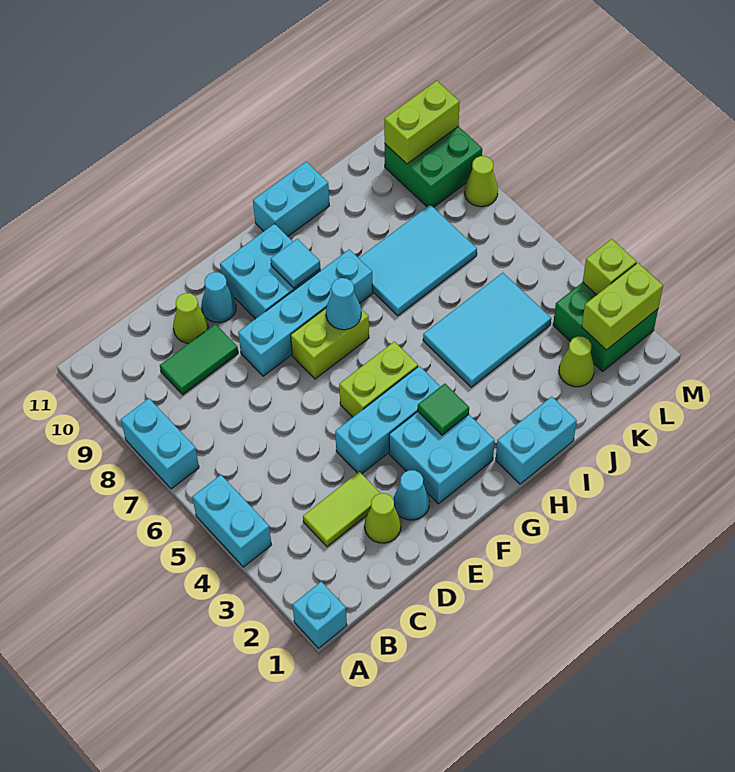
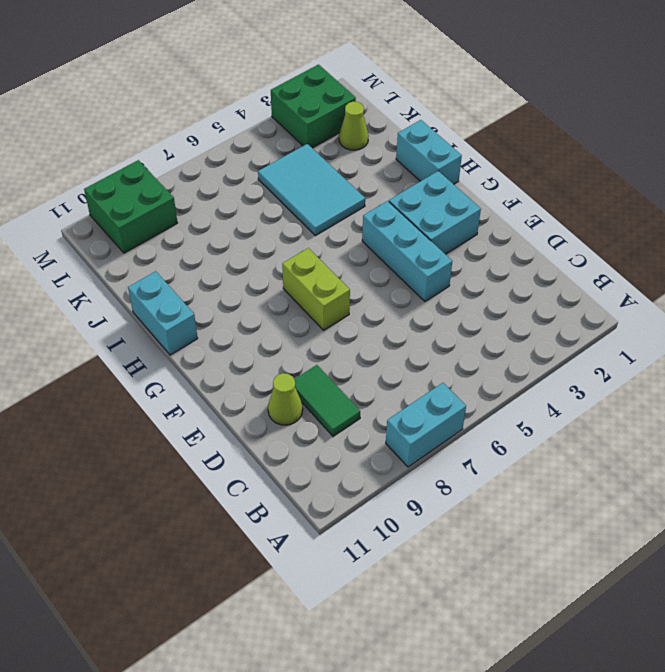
none -> cyan brick A1 level 1
none -> cyan brick A4:A5 level 1
none -> lime tile C3:D3 level 1

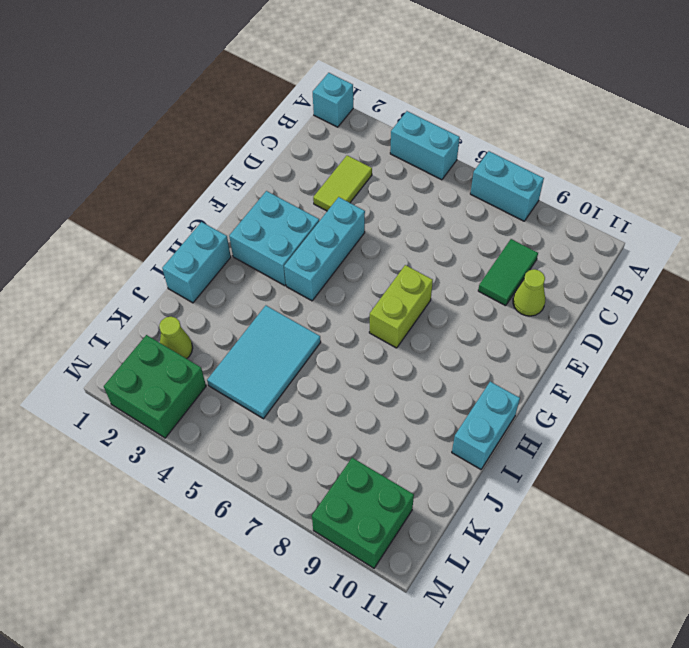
none -> lime cone D2 level 1
none -> cyan cone E2 level 1
none -> cyan brick E8:H8 level 1

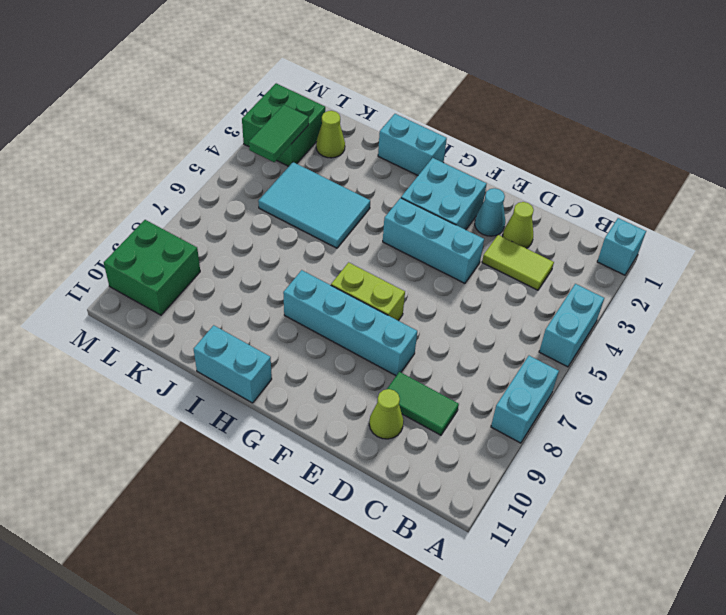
green tile L3:L4 level 2 -> none
none -> cyan cone E10 level 1
none -> lime brick F5:G5 level 1
none -> cyan brick F9:G10 level 1

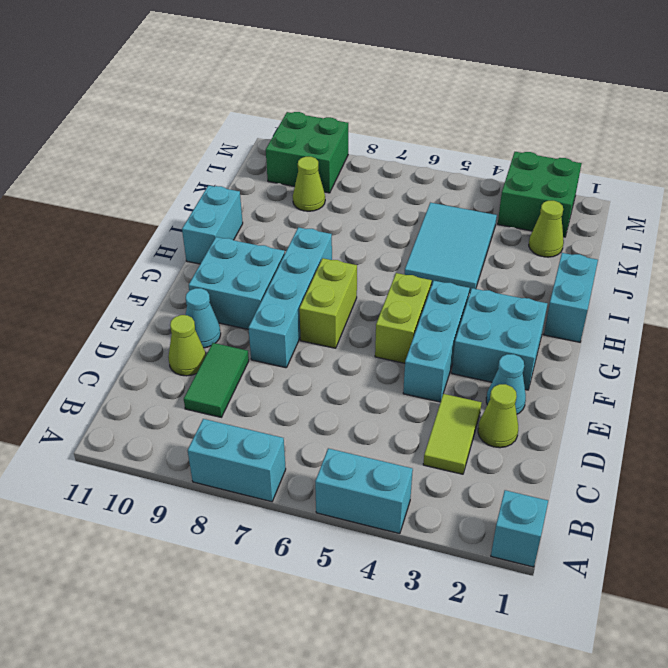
lime cone K9 level 1 -> lime cone M8 level 1
none -> cyan tile I7:K8 level 1
none -> green tile G3 level 2
none -> cyan cone G7 level 2

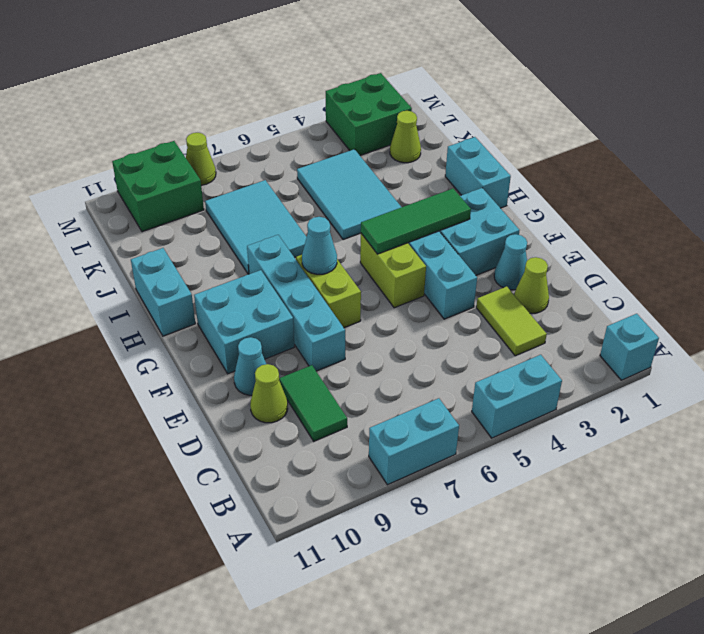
green tile G3:G5 level 2 -> green tile G3 level 2
none -> cyan tile G9 level 2
none -> lime brick L2:M2 level 2
none -> lime brick L10:M10 level 2

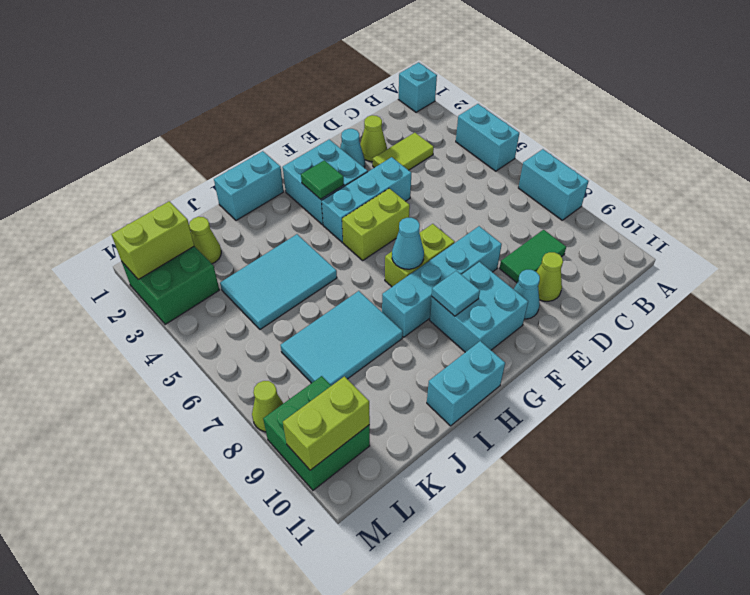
none -> lime brick M3 level 2

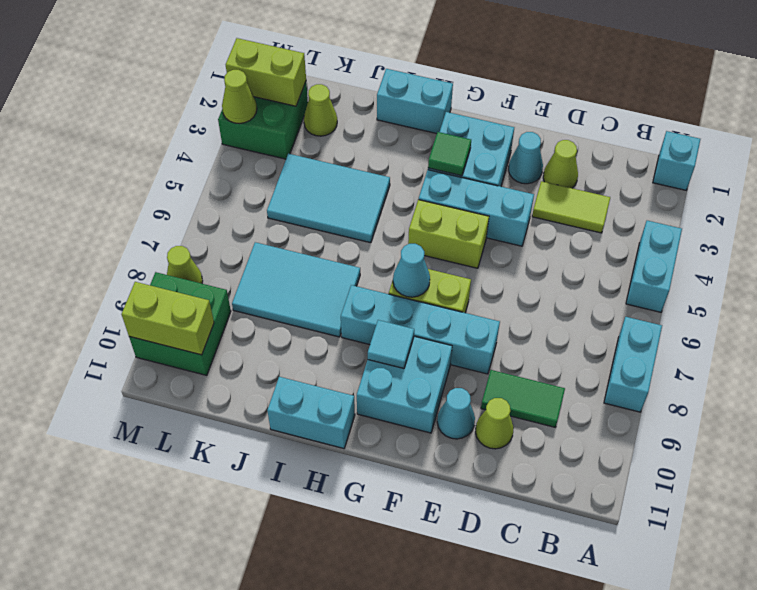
lime cone M3 level 2 -> lime brick M3 level 2

